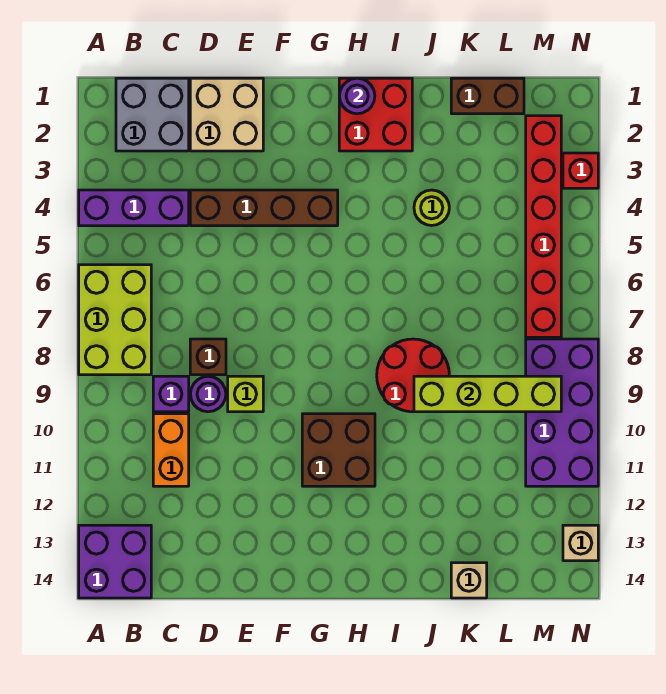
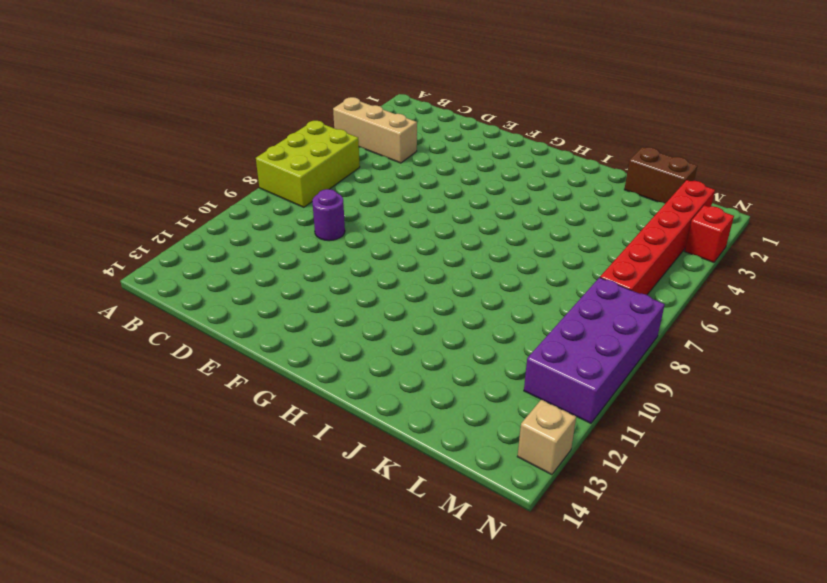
tan brick A4:C4 level 1 -> purple brick A4:C4 level 1
none -> purple brick A13:B14 level 1
none -> grey brick B1:C2 level 1
none -> purple brick C9 level 1

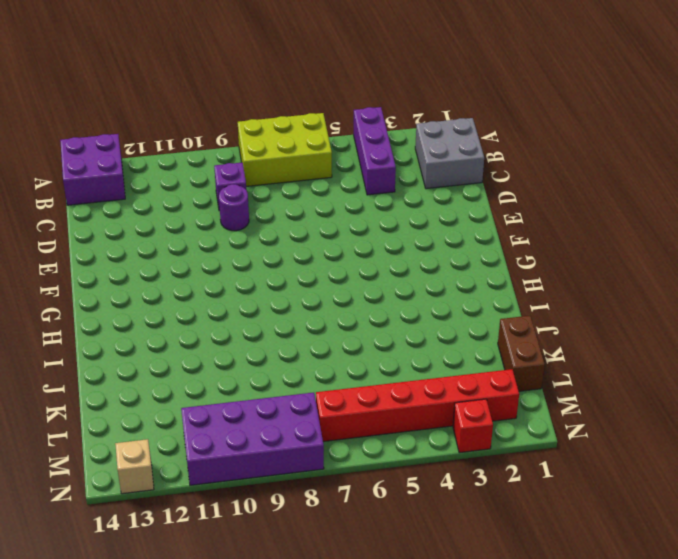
none -> orange brick C10:C11 level 1
none -> tan brick D1:E2 level 1
none -> brown brick D4:G4 level 1

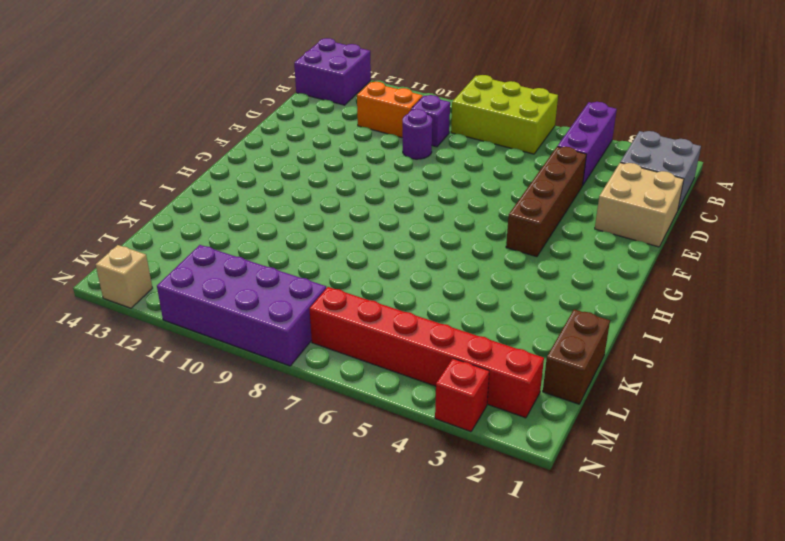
none -> brown brick D8 level 1
none -> lime brick E9 level 1
none -> brown brick G10:H11 level 1

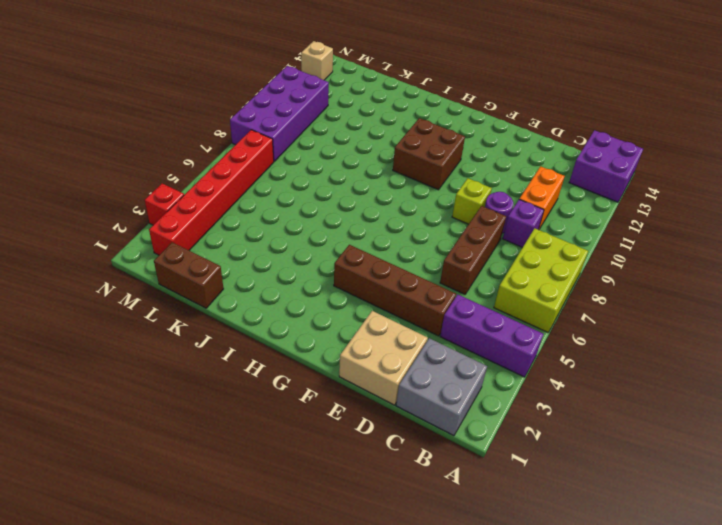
brown brick D6:D8 level 1 -> brown brick D8 level 1
none -> red brick H1:I2 level 1
none -> red round brick I8:J9 level 1
none -> lime round brick J4 level 1

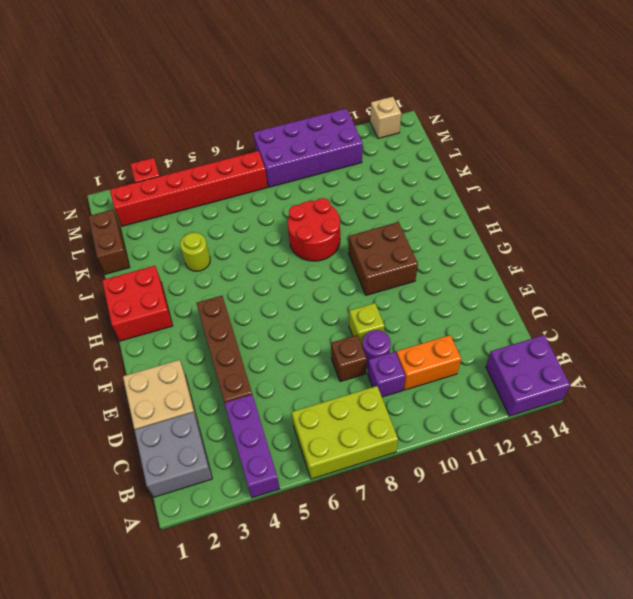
none -> tan brick K14 level 1
none -> purple round brick H1 level 2
none -> lime brick J9:M9 level 2

